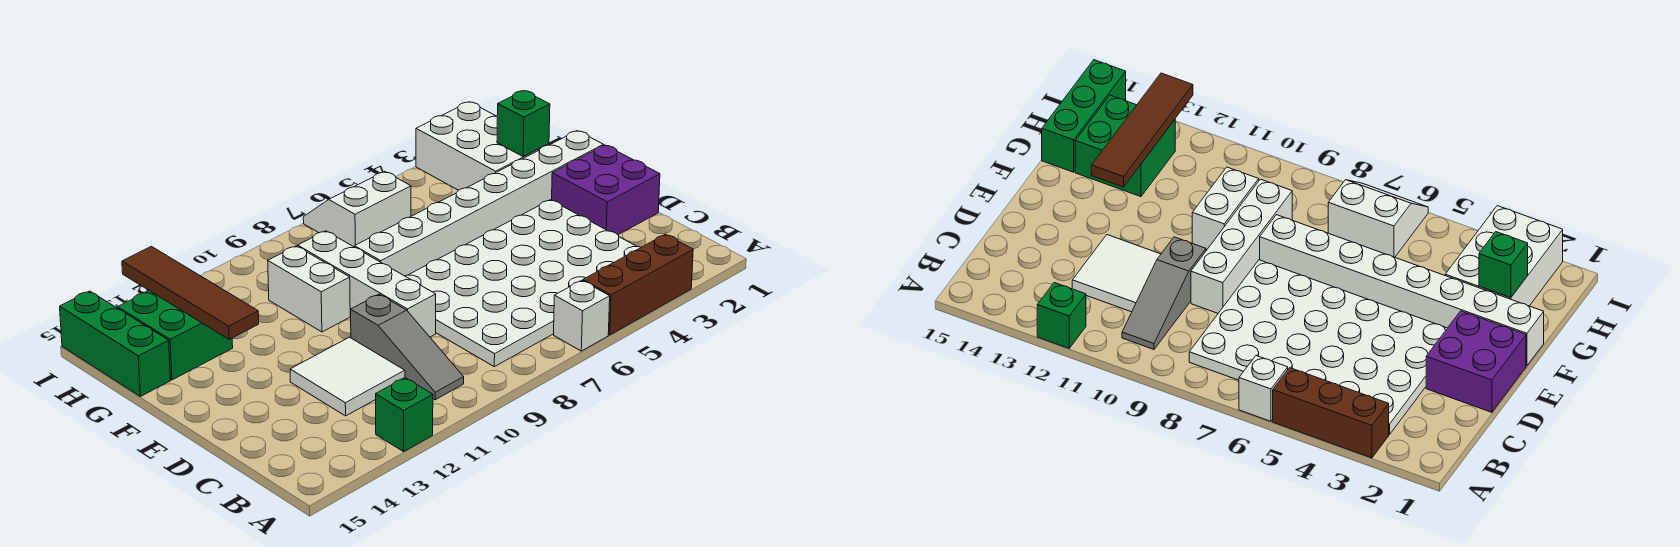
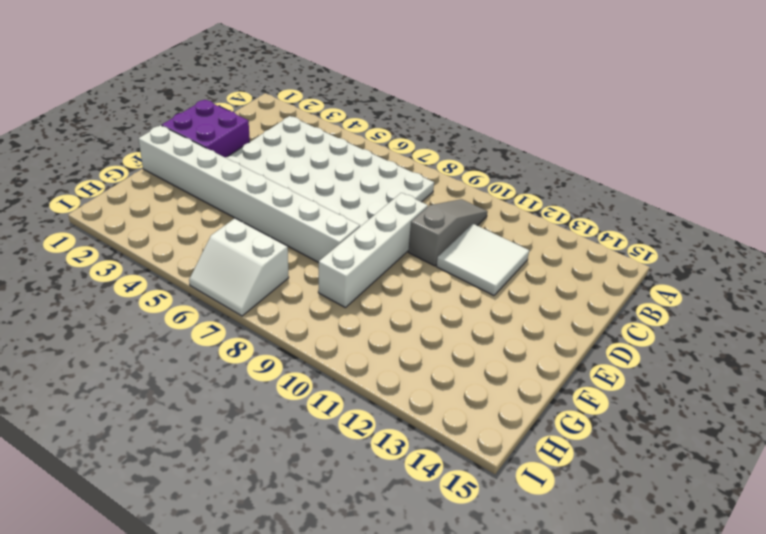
none -> brown brick A3:A5 level 1
none -> white brick A6 level 1
none -> green brick A12 level 1

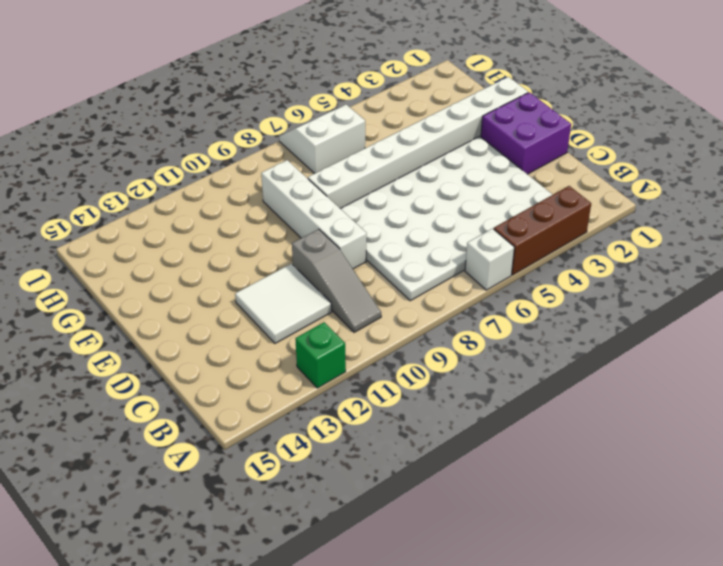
none -> white brick F10:G10 level 1
none -> white brick G2:I3 level 1
none -> green brick G13:H14 level 1

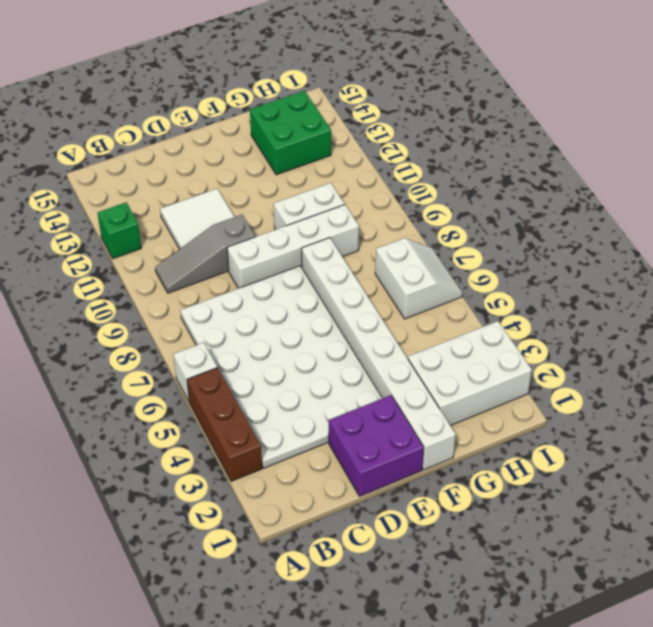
none -> green brick G15:I15 level 1
none -> brown tile F13:I13 level 2
none -> green brick G2 level 2

